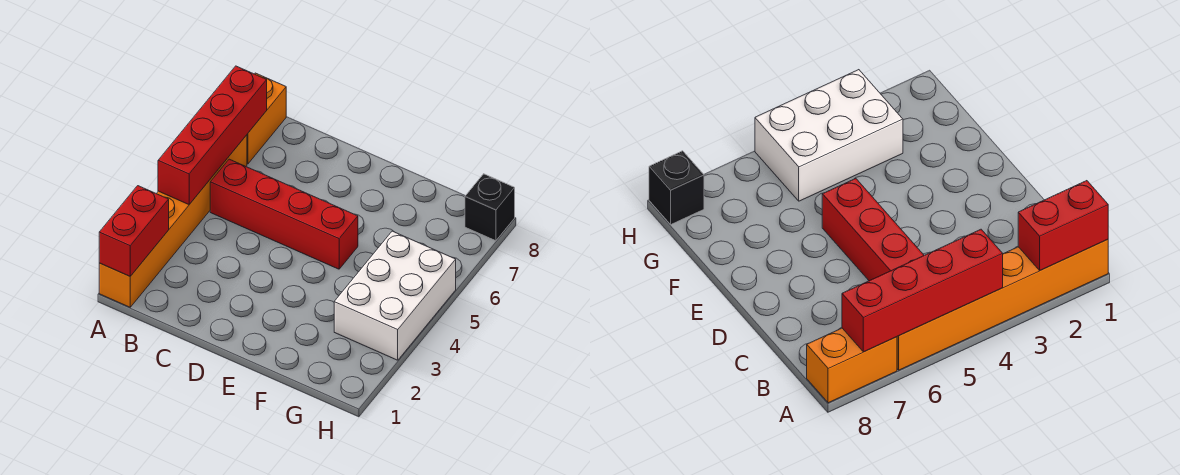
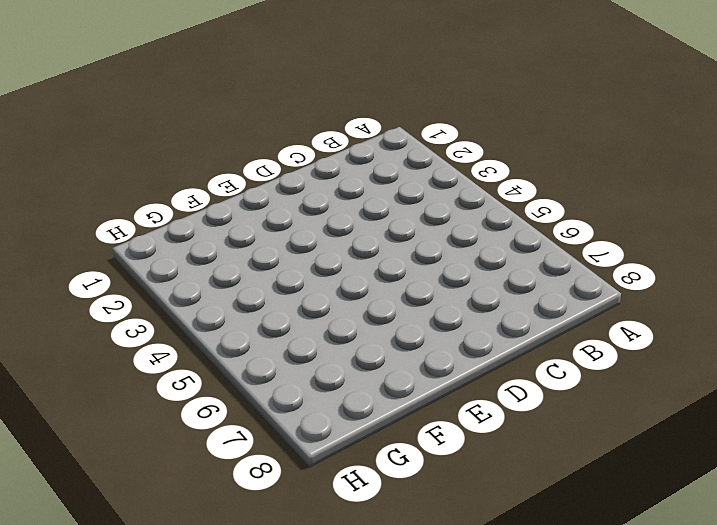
none -> orange brick A1:A6 level 1
none -> orange brick A7:A8 level 1

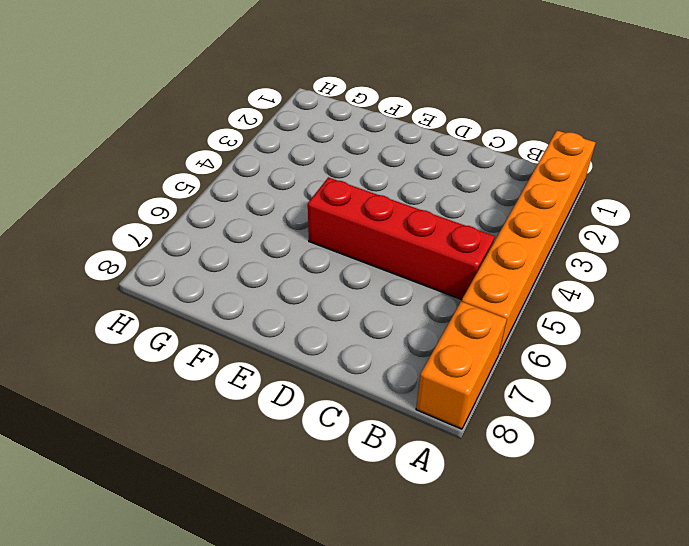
none -> white brick G3:H5 level 1
none -> black brick H8 level 1

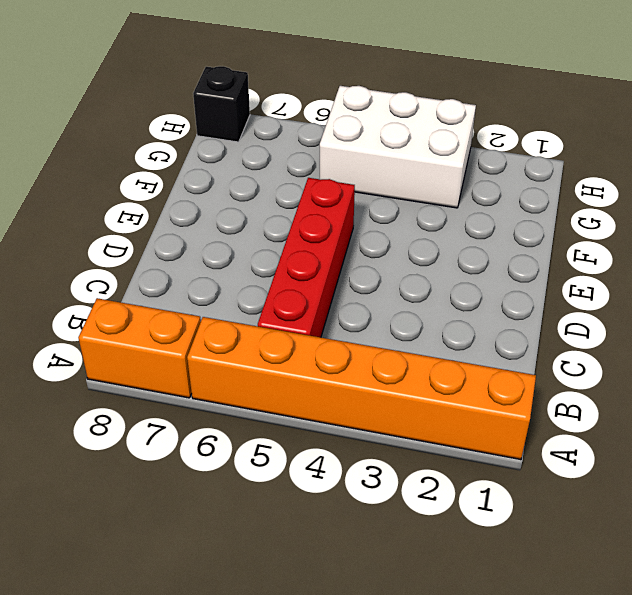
none -> red brick A1:A2 level 2
none -> red brick A4:A7 level 2

